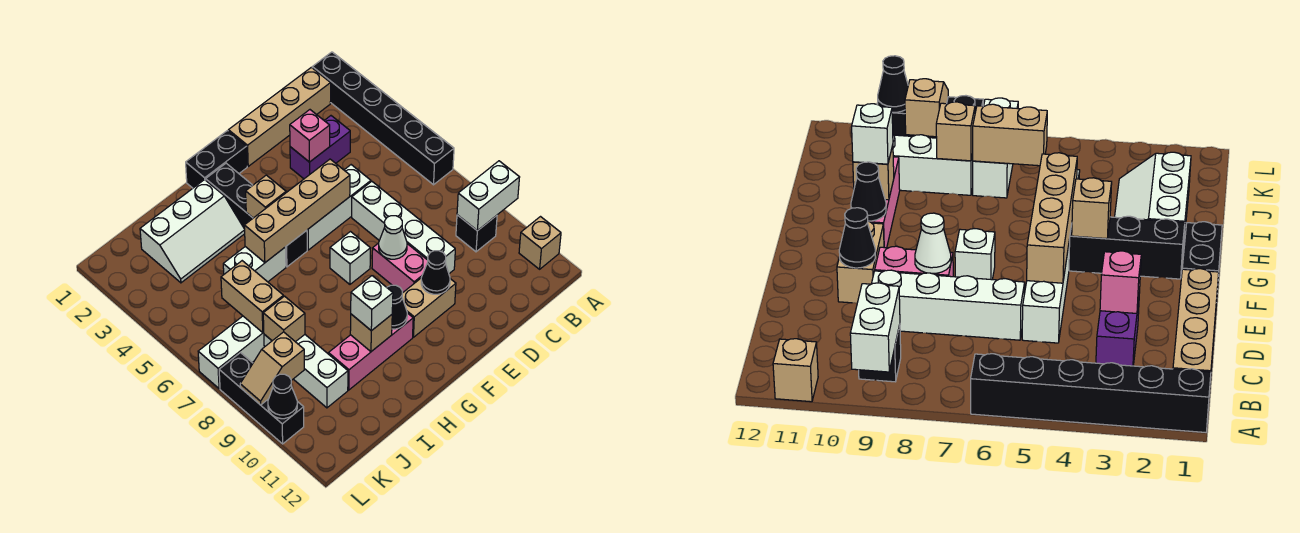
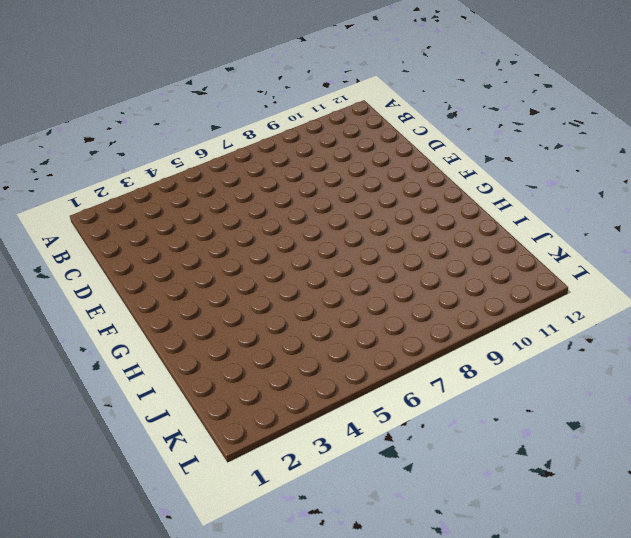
none -> black brick A1:A6 level 1
none -> tan brick A11 level 1
none -> tan brick B1:E1 level 1
none -> black brick B9 level 1

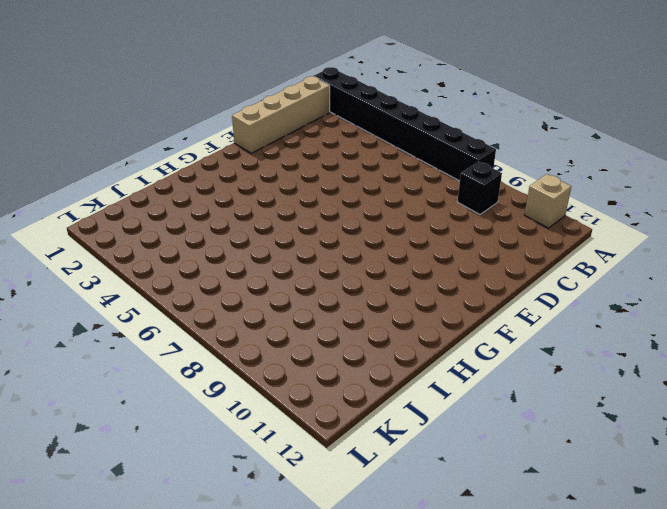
black brick A1:A8 level 1 -> black brick A1:A6 level 1
none -> purple brick C3:D3 level 1
none -> white brick D5:F5 level 1
none -> white brick D6:D9 level 1
none -> pink brick E8:E9 level 1

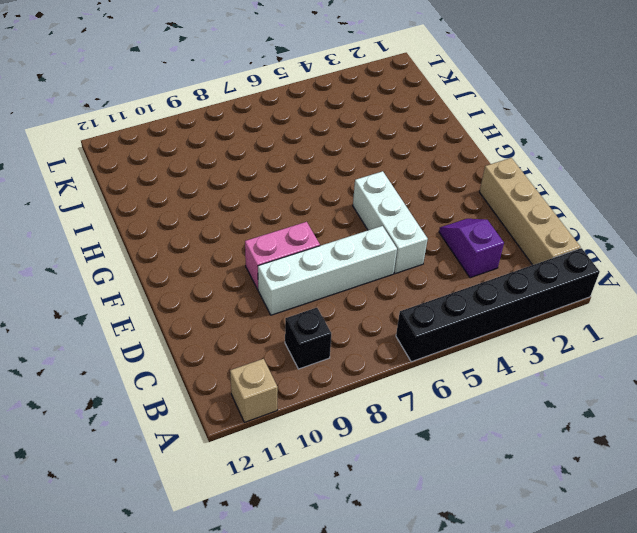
purple slope C3:D3 level 1 top C -> purple brick C3:D3 level 1
none -> tan brick E10:F10 level 1
none -> black brick F1:G1 level 1
none -> white brick F7 level 1
none -> black brick G2:G5 level 1

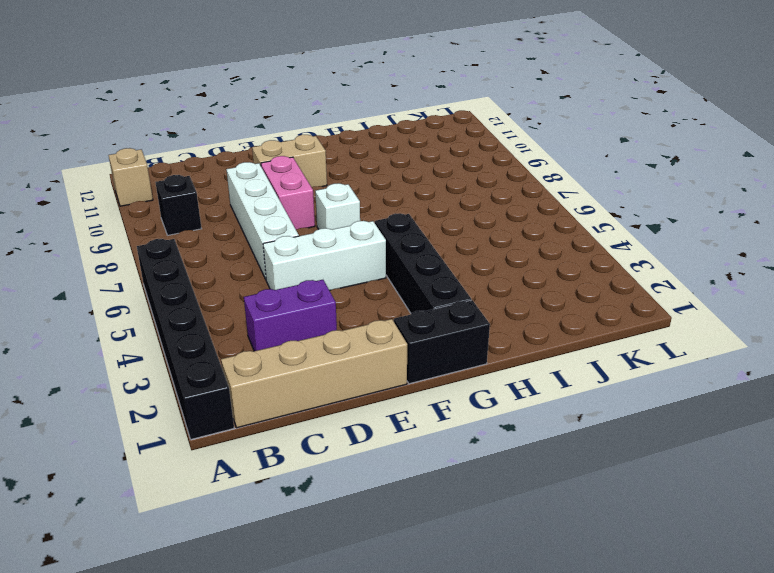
none -> pink brick G10:I10 level 1
none -> white slope H2:J3 level 1 top 2
none -> white brick H5:I5 level 1
none -> white brick J7:L7 level 1

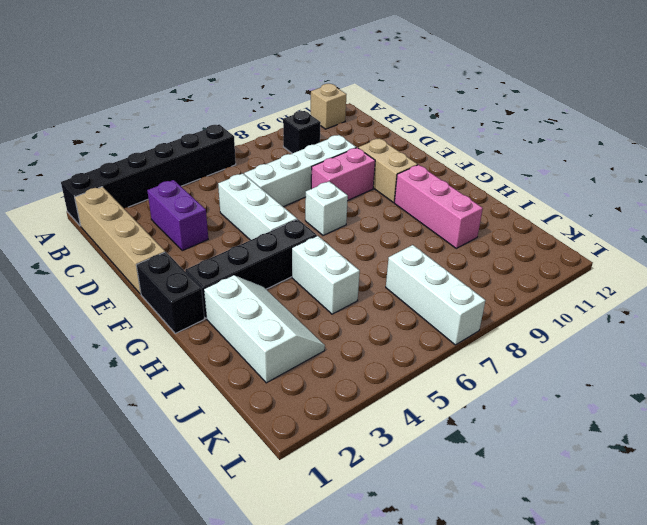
none -> white brick J8:J10 level 1
none -> black brick L8:L10 level 1
none -> white brick A9:B9 level 2
none -> pink brick D3 level 2

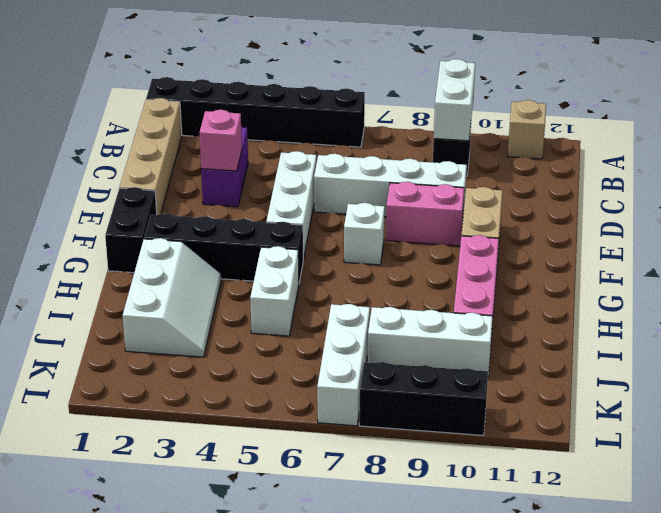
none -> tan brick E5:H5 level 2
none -> white cone E8 level 2
none -> black cone E10 level 2
none -> tan brick G4 level 2

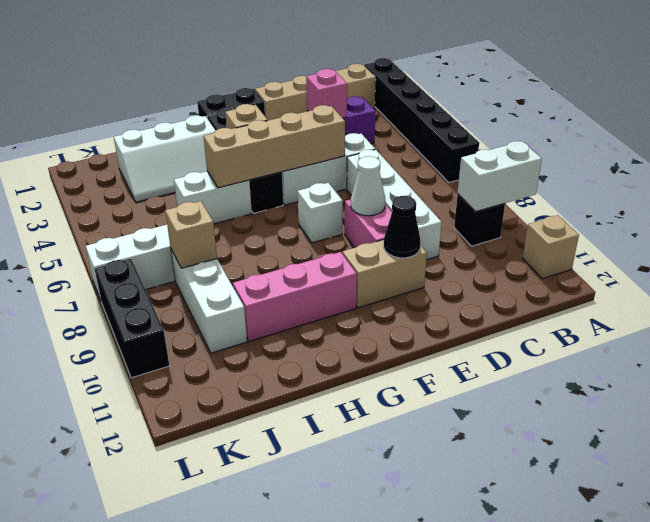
none -> black cone G10 level 2
none -> tan brick H10 level 2
none -> tan brick J6:J7 level 2
none -> tan slope K9:L9 level 2 top K

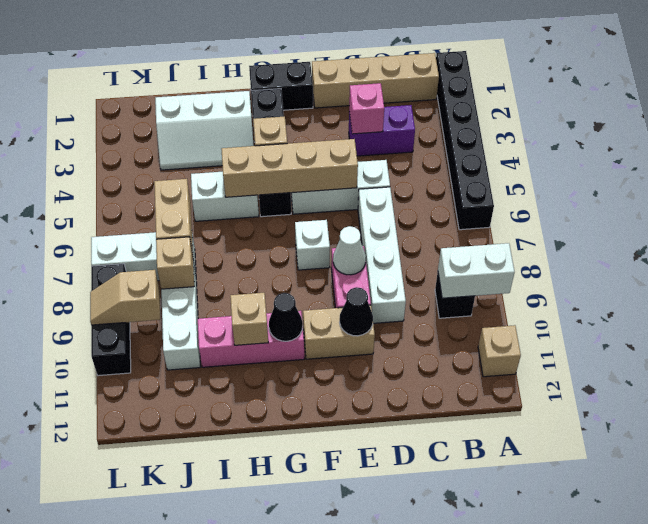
none -> black cone L10 level 2
none -> white brick H10 level 3

